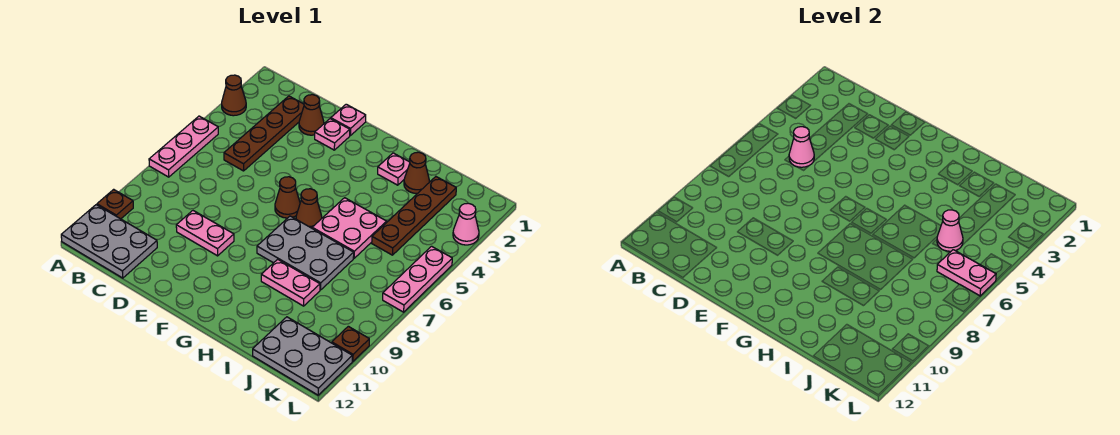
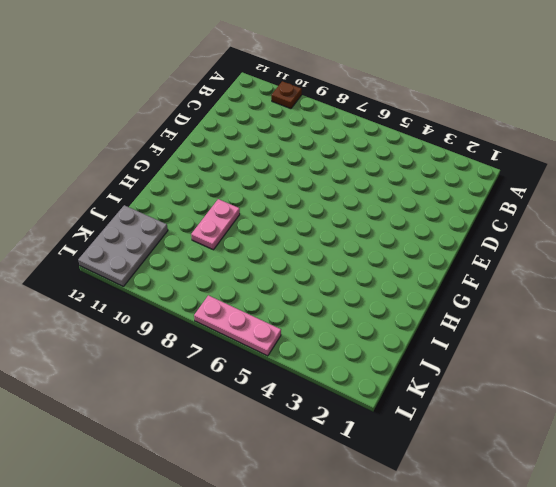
none -> brown cone A3 level 1
none -> pink plate A5:A7 level 1
none -> grey plate A11:C12 level 1

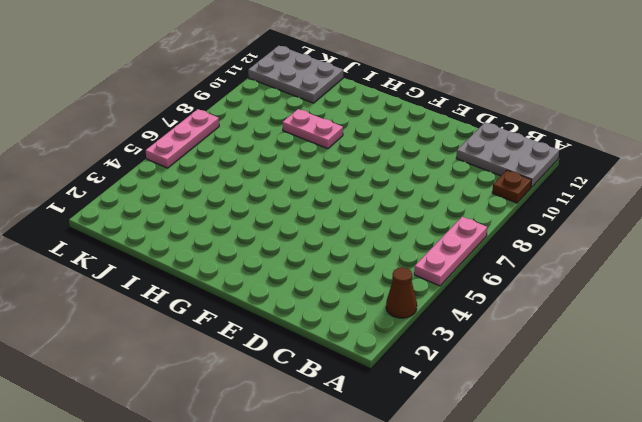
none -> brown plate C2:C5 level 1
none -> brown cone D2 level 1
none -> pink plate D9:E9 level 1

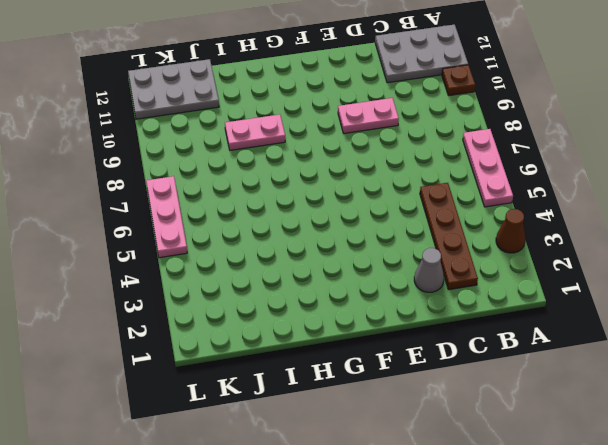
grey cone D2 level 1 -> brown cone D2 level 1
none -> pink plate E1 level 1
none -> pink plate E2 level 1
none -> brown cone F6 level 1

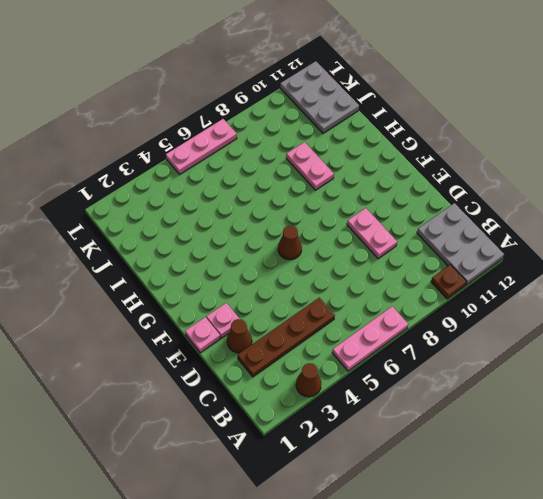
none -> brown cone G6 level 1
none -> grey plate G7:I8 level 1
none -> pink plate H2 level 1

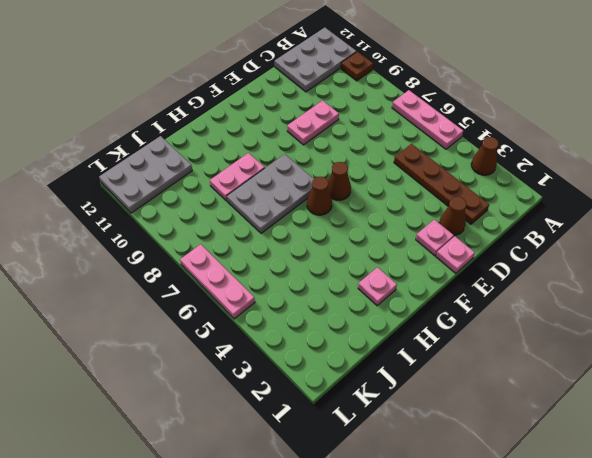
none -> pink plate H5:I6 level 1
none -> brown cone I2 level 1
none -> brown plate J2:J5 level 1

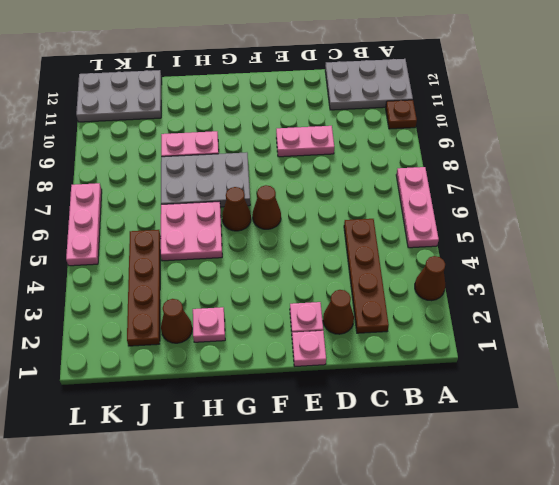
none -> pink cone L3 level 1
none -> brown plate L10 level 1
none -> pink cone C5 level 2

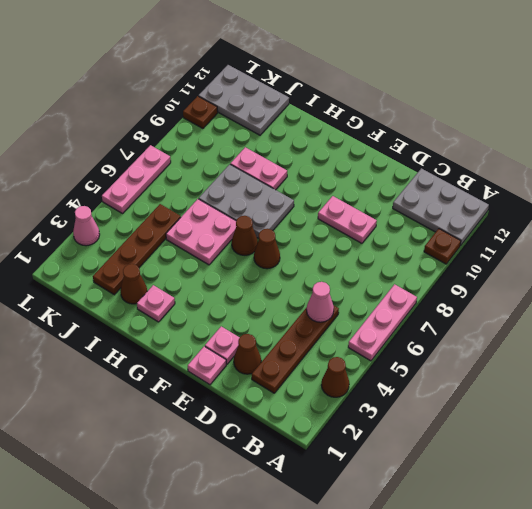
none -> pink cone J5 level 2
none -> pink plate K6:L6 level 2

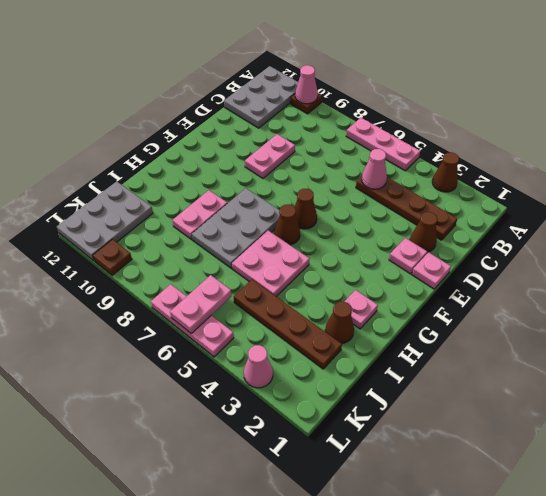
pink cone A10 level 2 -> pink cone J5 level 2

